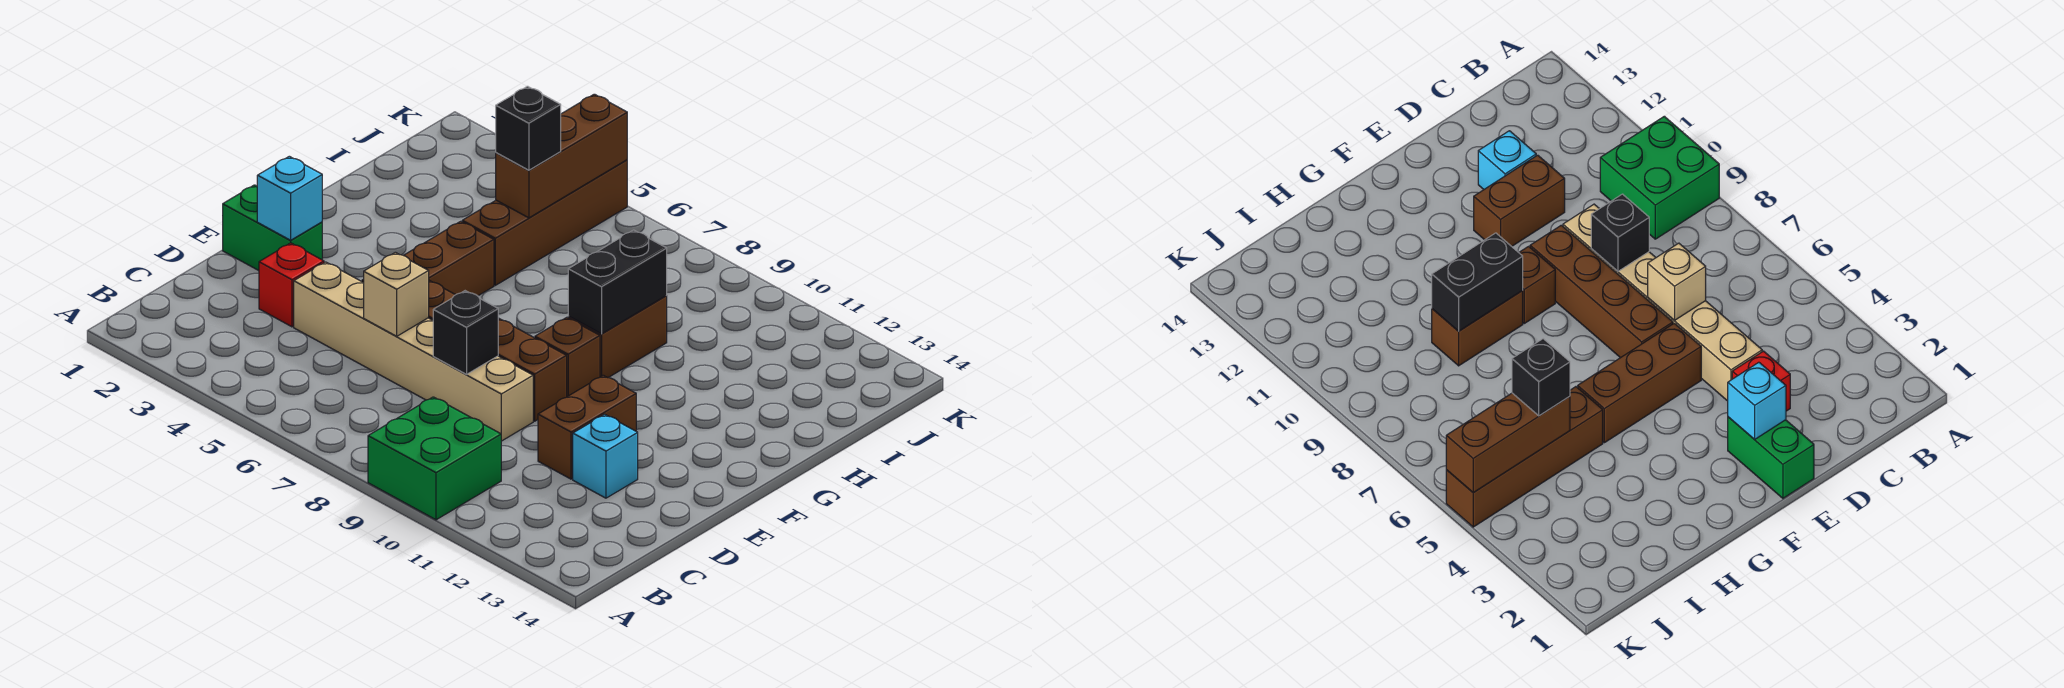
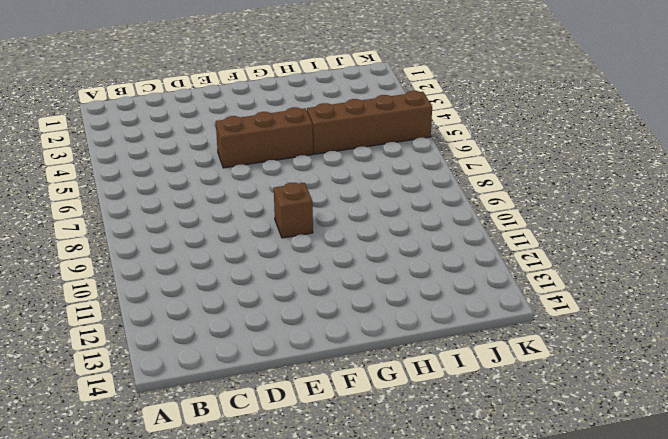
none -> green brick A9:B10 level 1
none -> red brick D3 level 1
none -> tan brick D4:D9 level 1

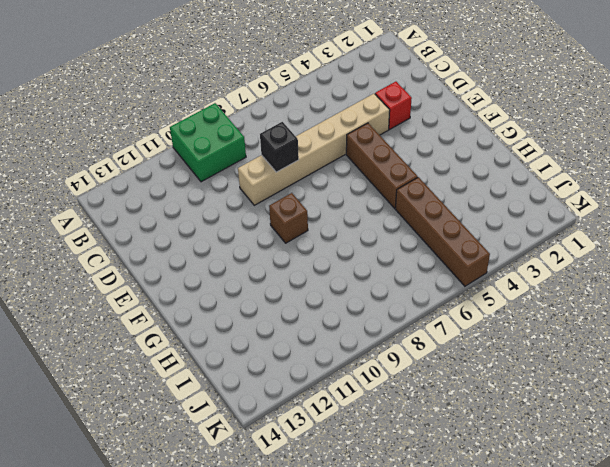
none -> brown brick D11:E11 level 1
none -> cyan brick D12 level 1
none -> green brick E1:E2 level 1

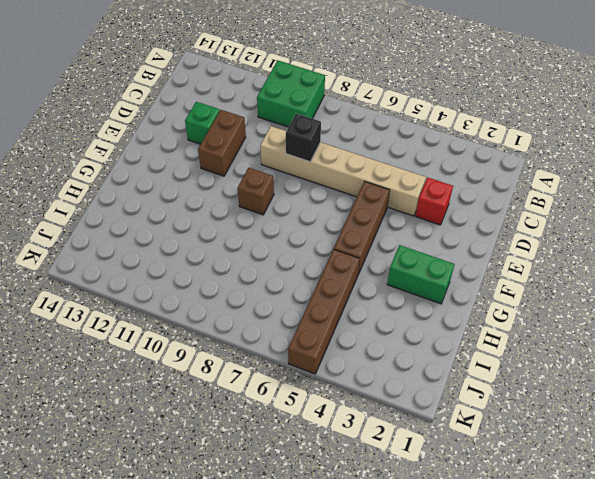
green brick D12 level 1 -> cyan brick D12 level 1
green brick G2:G3 level 1 -> green brick E1:E2 level 1
none -> brown brick E6:E9 level 1
none -> brown brick G9:H9 level 1
none -> tan brick D6 level 2

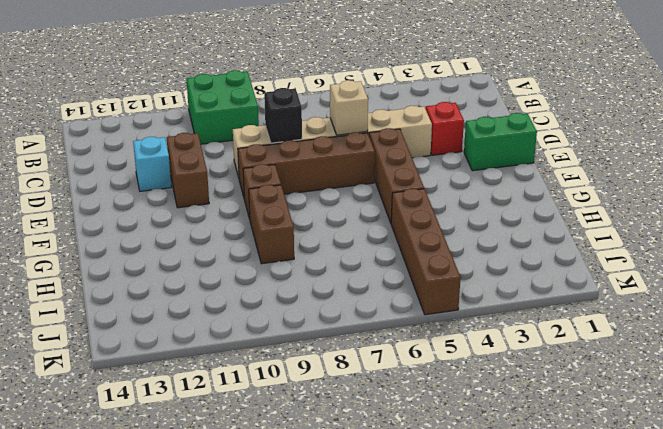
none -> cyan brick E2 level 2
none -> black brick G9:H9 level 2
none -> brown brick I5:K5 level 2

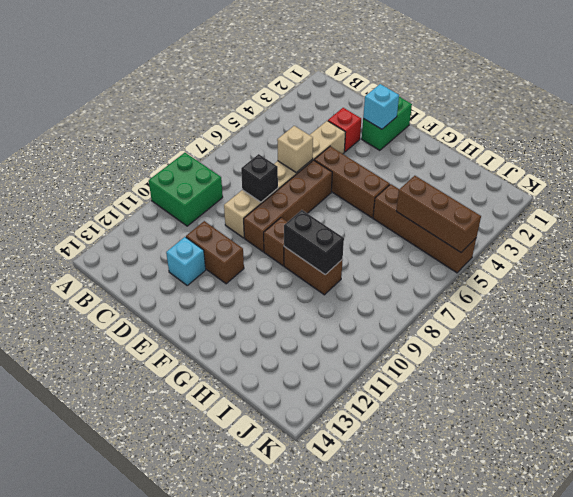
none -> black brick I5 level 3

